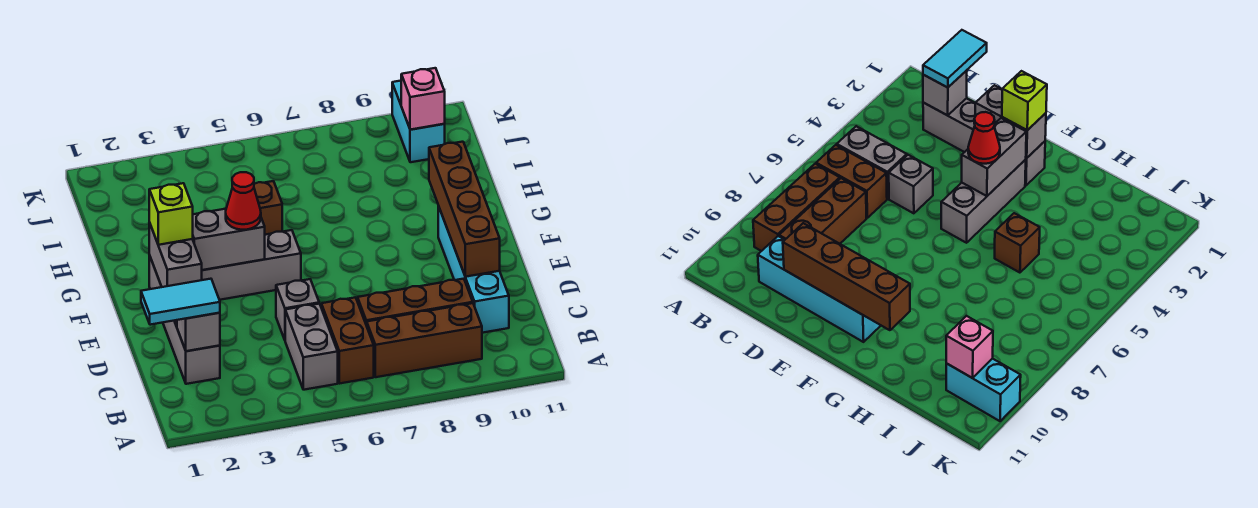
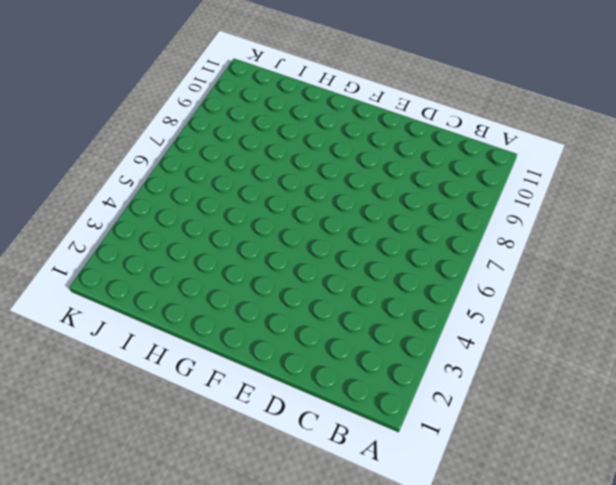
none -> grey brick B5:C5 level 1
none -> brown brick B6:C6 level 1
none -> brown brick B7:B9 level 1

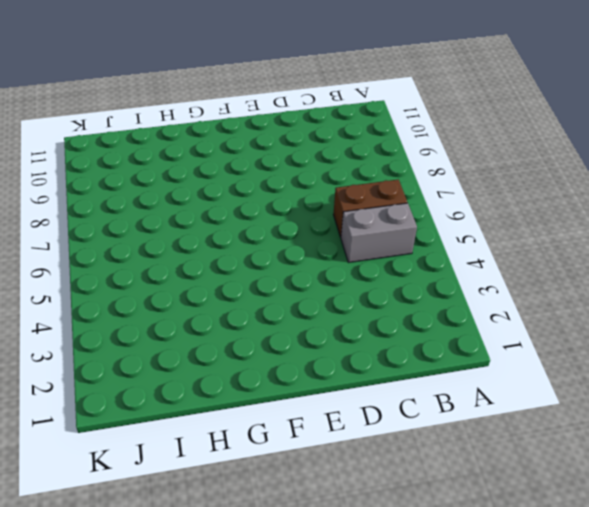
none -> brown brick B7:B9 level 1
none -> grey brick C2:F2 level 1
none -> brown brick C7:C9 level 1

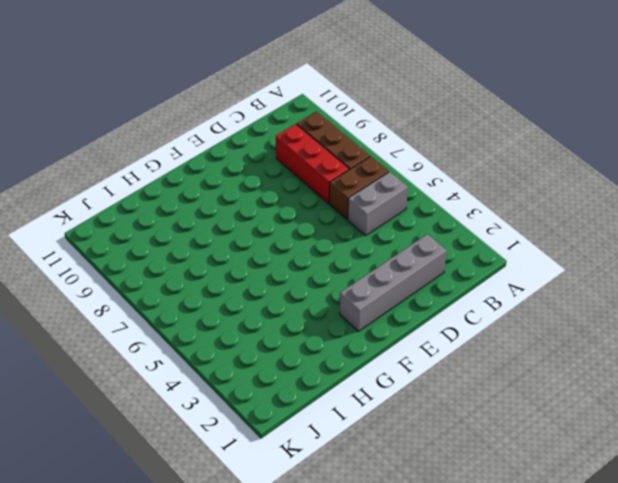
red brick C7:C9 level 1 -> brown brick C7:C9 level 1
none -> cyan brick C10:F10 level 1
none -> grey brick D5 level 1
none -> grey brick F3:F5 level 1

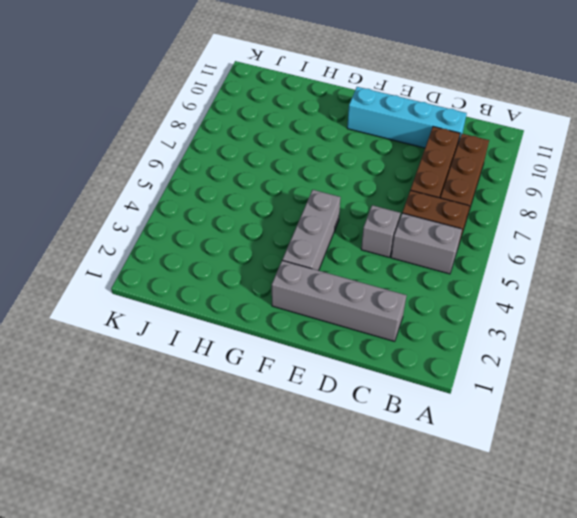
none -> brown brick H5 level 1
none -> cyan brick J10:K10 level 1
none -> grey brick C2 level 2

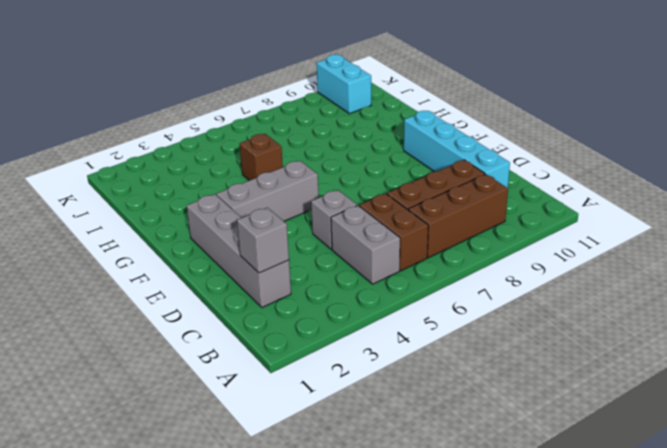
none -> brown brick D10:G10 level 2
none -> grey brick E2:F2 level 2
none -> grey brick F3:F4 level 2

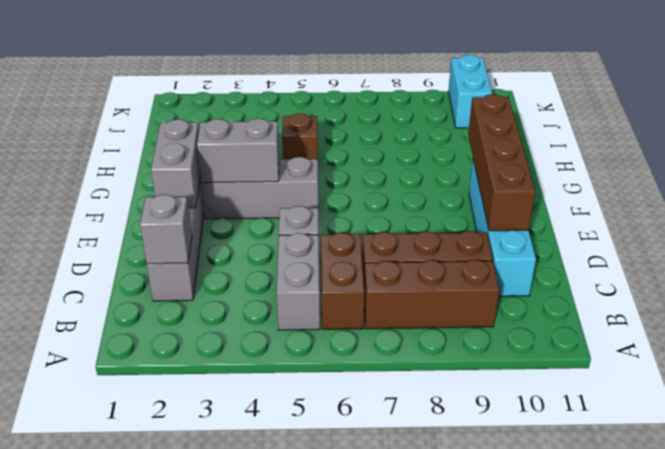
none -> pink brick J10 level 2
none -> cyan tile C1:C2 level 3
none -> lime brick F2 level 3

